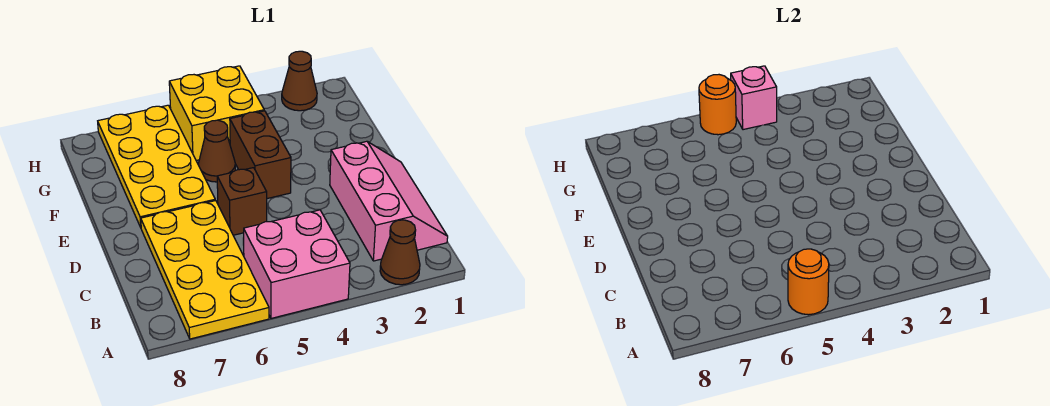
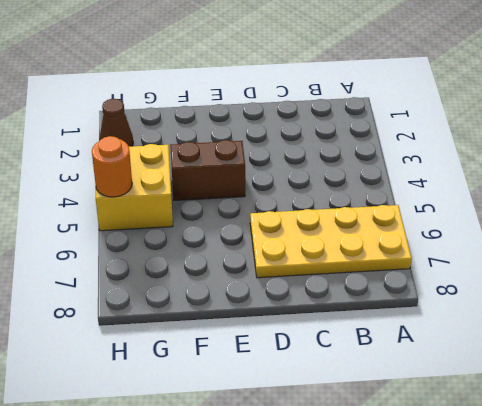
none -> brown cone A2 level 1
none -> pink brick A4:B5 level 1
none -> pink slope B1:D2 level 1 top 2

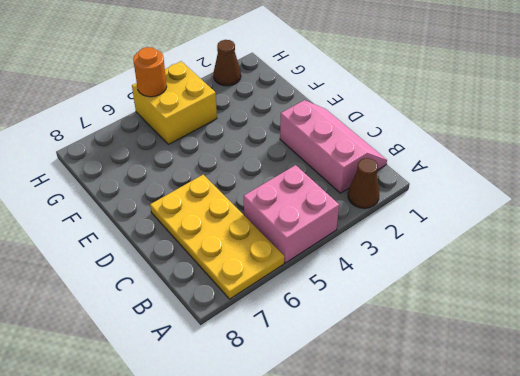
none -> brown brick D5 level 1
none -> brown brick E4:F4 level 1
none -> yellow plate E6:H7 level 1

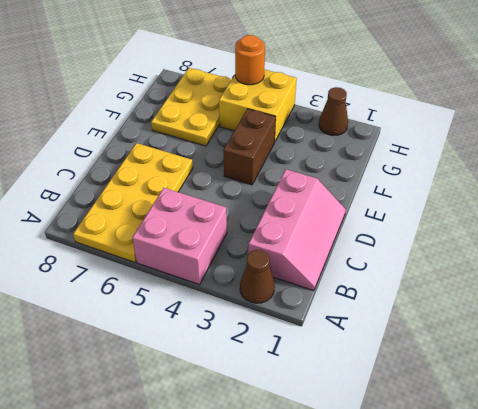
yellow plate F6:H7 level 1 -> yellow plate E6:H7 level 1
none -> brown brick D5 level 1
none -> brown cone F5 level 1
none -> orange round brick A5 level 2

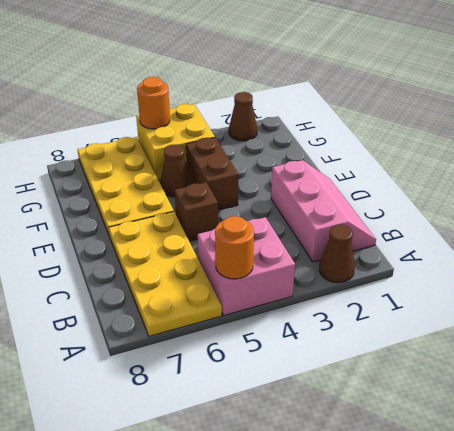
none -> pink brick H4 level 2

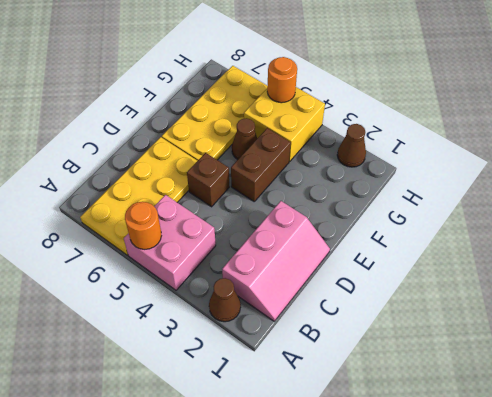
none -> pink brick H4 level 2

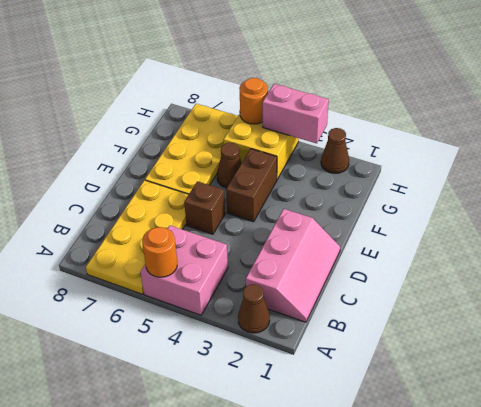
pink brick H3:H4 level 2 -> pink brick H4 level 2

